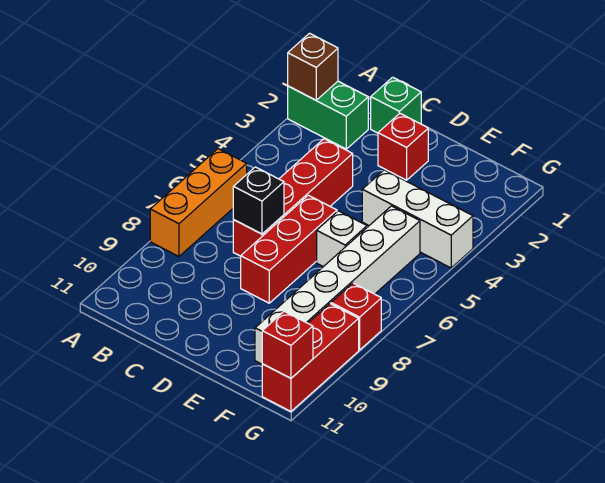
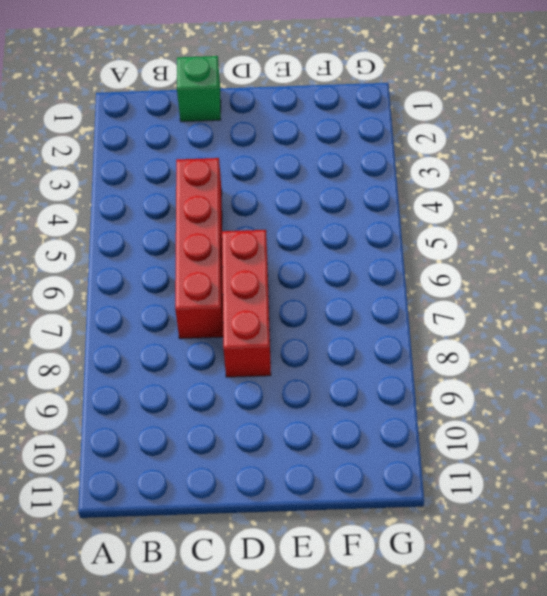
none -> green brick A2:B2 level 1
none -> orange brick A6:A8 level 1
none -> red brick D2 level 1

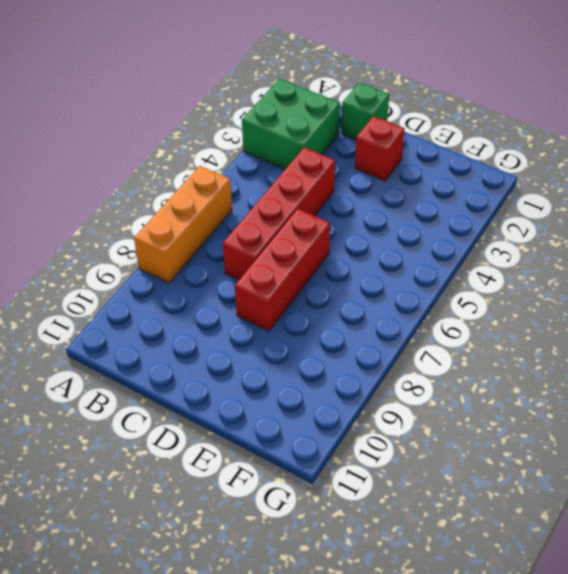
green brick A2:B3 level 1 -> green brick A2:B2 level 1
none -> white brick E4:G4 level 1
none -> white brick E6 level 1
none -> white brick F5:F10 level 1

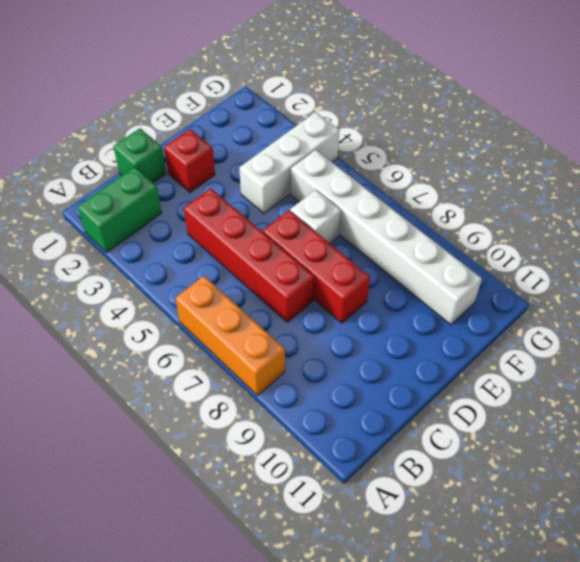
none -> red brick G8 level 1
none -> red brick G9:G11 level 1
none -> brown brick A2 level 2

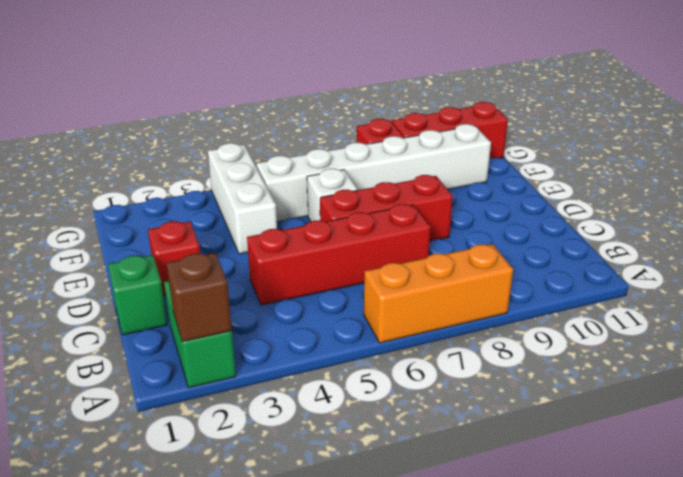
none -> black brick C7 level 2
none -> red brick G11 level 2

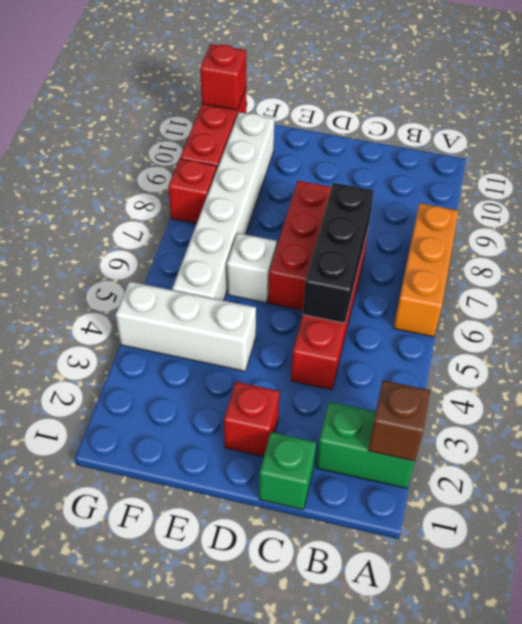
black brick C5:C7 level 2 -> black brick C7 level 2

